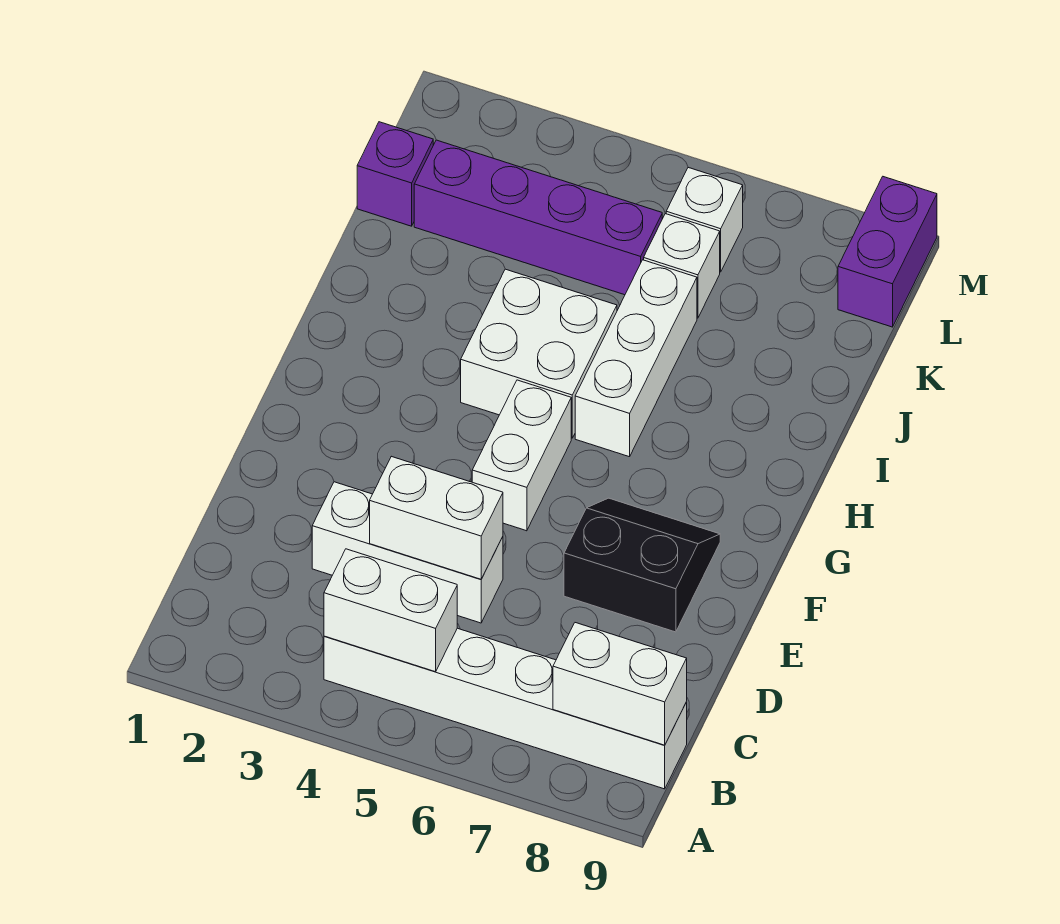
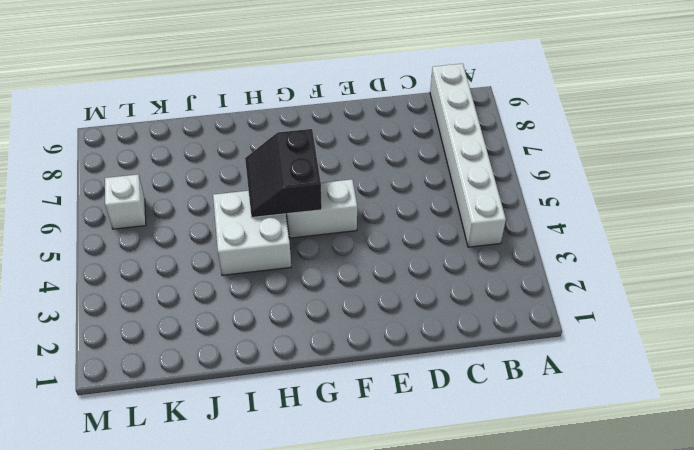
black slope G5:H6 level 2 top G -> black slope E7:F8 level 1 top E
none -> white brick D3:D5 level 1
none -> white brick H6:J6 level 1
none -> purple brick K1 level 1

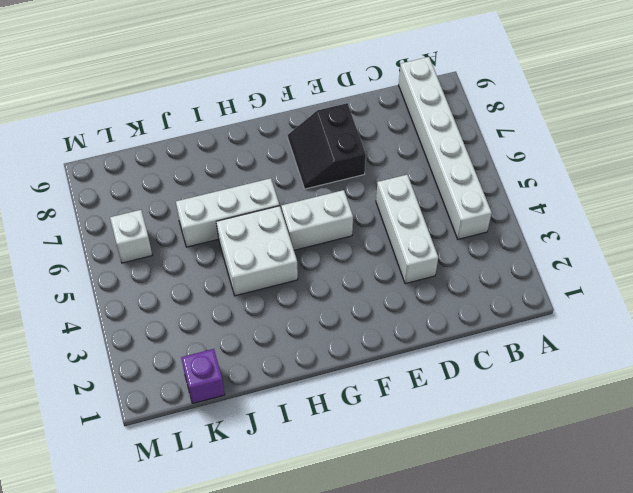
none -> purple brick K2:K5 level 1
none -> white brick K6 level 1
none -> purple brick L9:M9 level 1

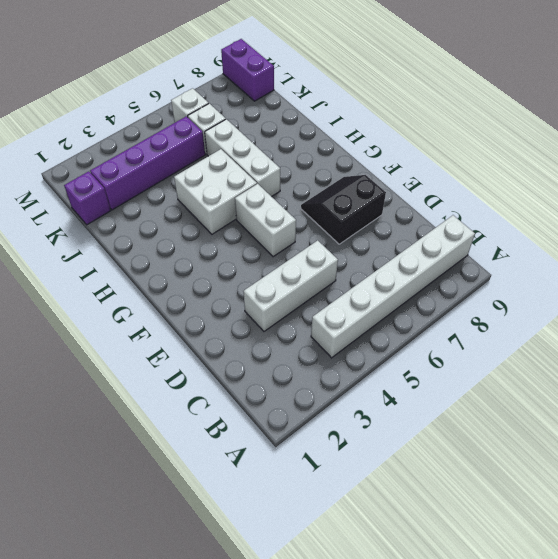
none -> white brick B4:B5 level 2
none -> white brick B8:B9 level 2
none -> white brick D4:D5 level 2

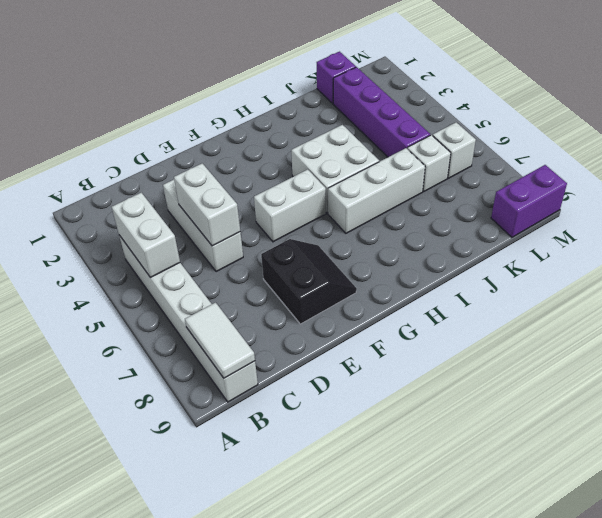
white tile B8:B9 level 2 -> white brick B8:B9 level 2

